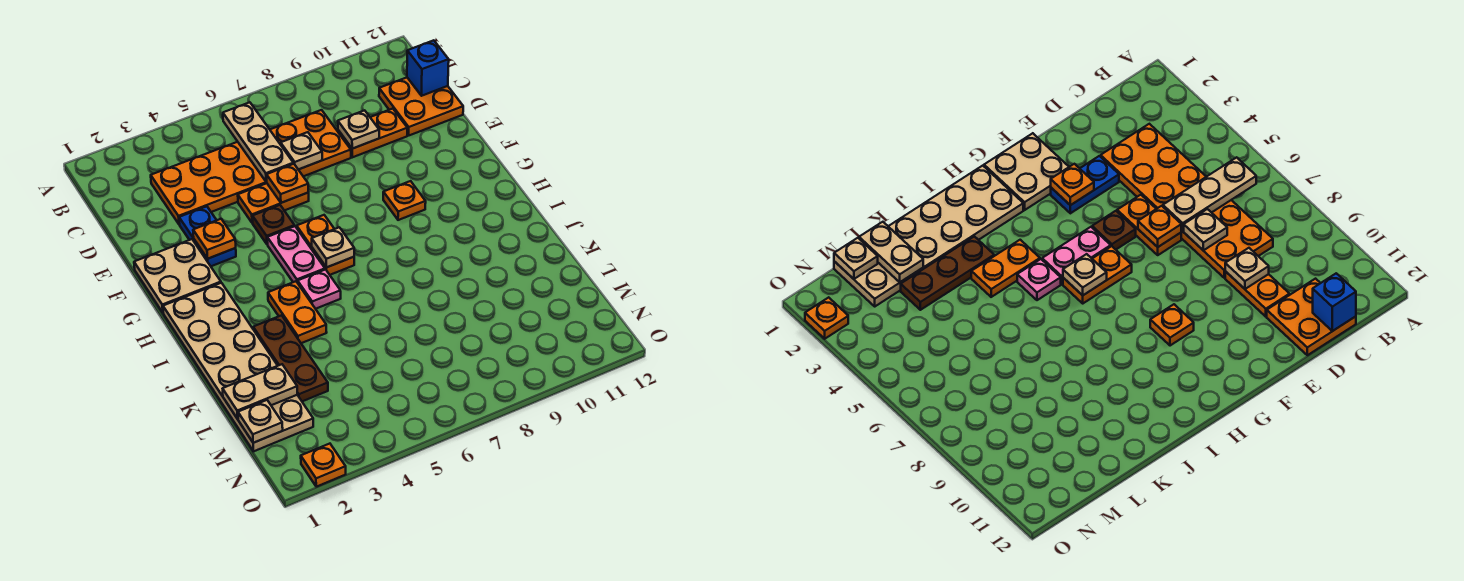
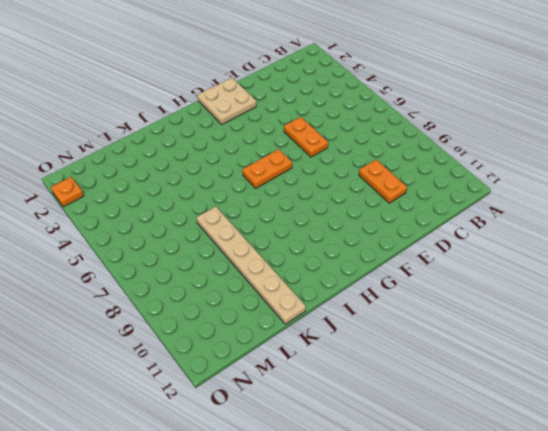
tan plate K7:K12 level 1 -> none
none -> orange plate C3:D8 level 1
none -> orange plate C11:D12 level 1
none -> blue plate E3:F3 level 1

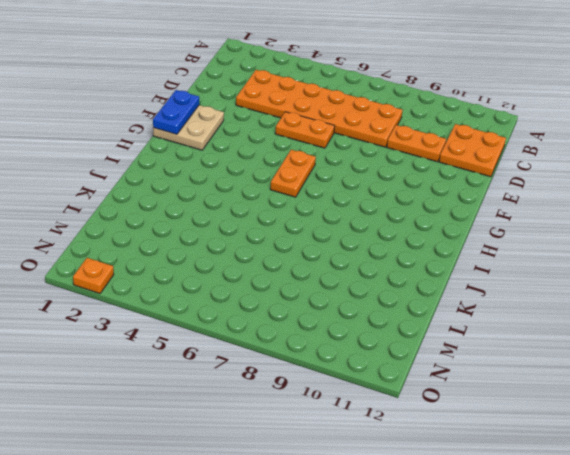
blue plate F1:G1 level 2 -> blue plate E3:F3 level 1
none -> brown plate F5 level 1
none -> pink plate G5:H5 level 1
none -> orange plate G9 level 1

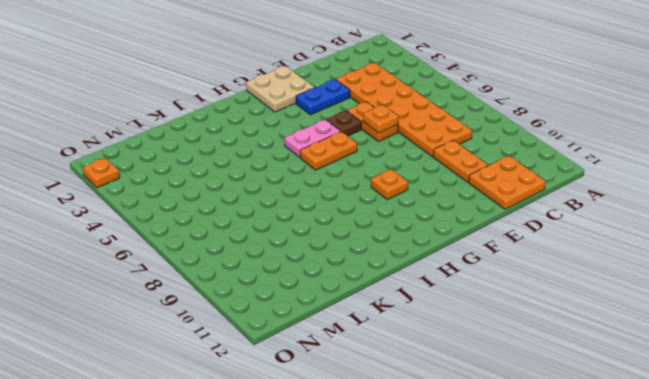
none -> tan plate H1:M2 level 1
none -> orange plate I4:J4 level 1
none -> pink plate I5 level 1

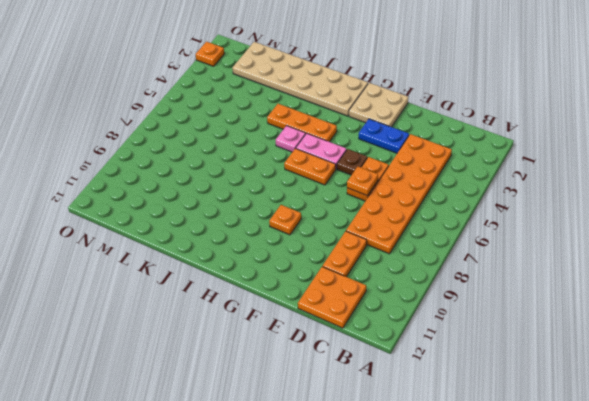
orange plate H4:J4 level 1 -> orange plate I4:J4 level 1
none -> brown plate J3:L3 level 1
none -> tan plate B6:D6 level 2
none -> blue brick C12 level 2

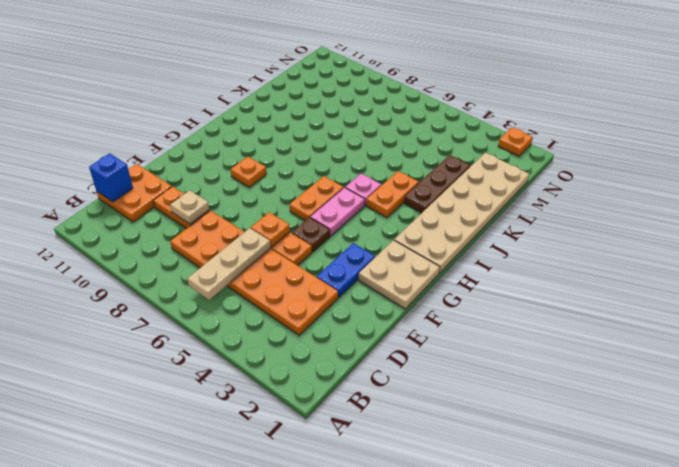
none -> tan plate D7 level 2
none -> orange plate F3 level 2
none -> tan plate H6 level 2

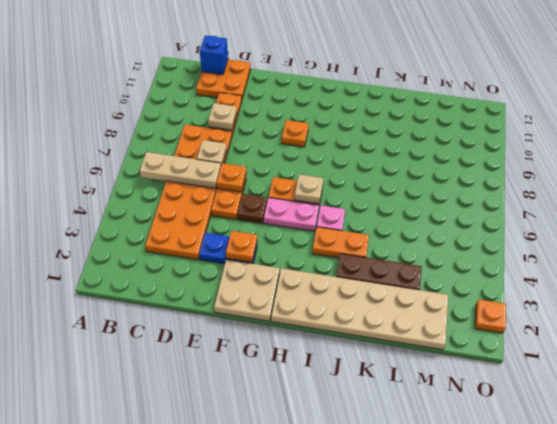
none -> tan plate L1:L2 level 2
none -> tan plate M1 level 2

